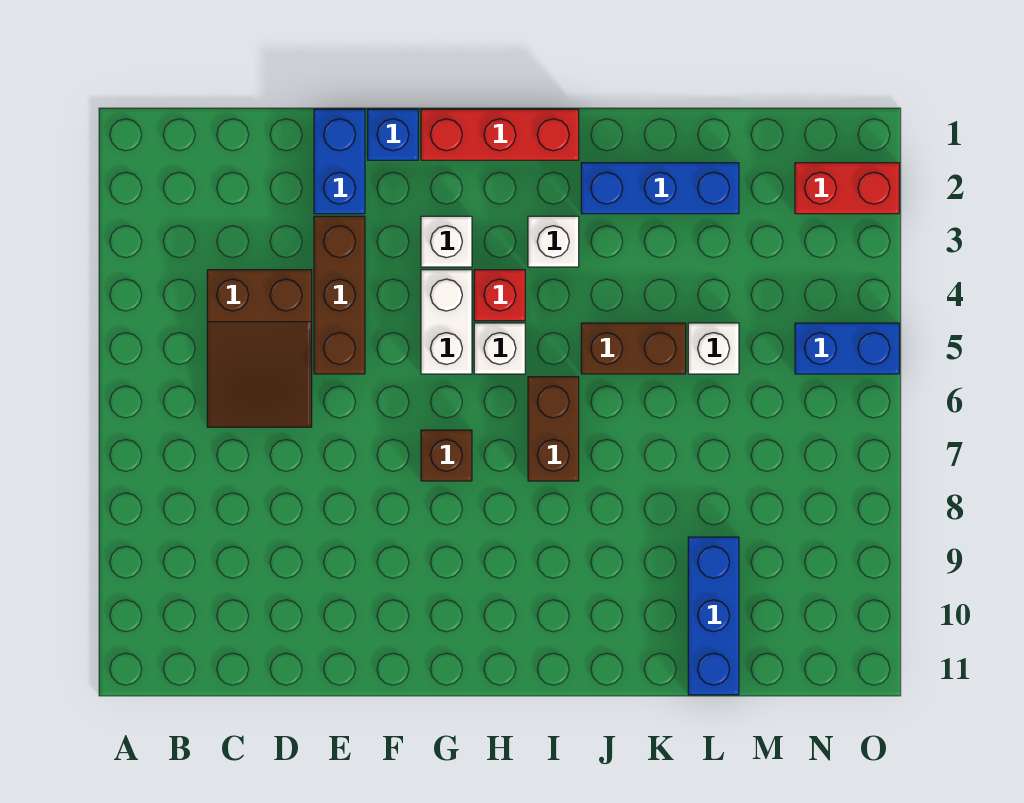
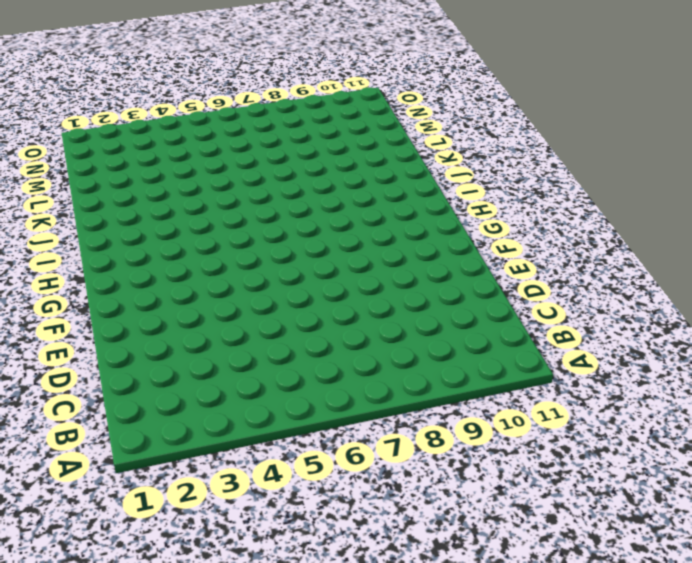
none -> brown slope C4:D6 level 1 top 4
none -> blue brick E1:E2 level 1
none -> brown brick E3:E5 level 1

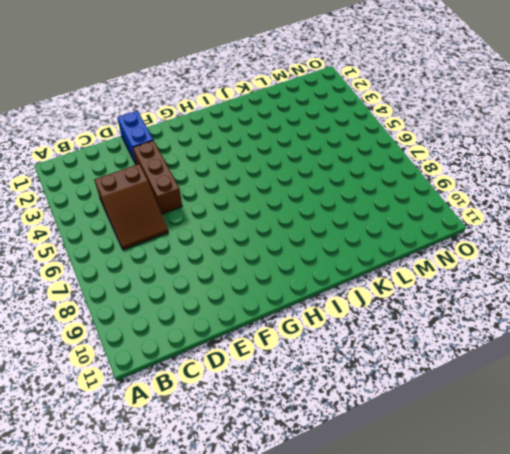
none -> blue brick F1 level 1
none -> red brick G1:I1 level 1
none -> white brick G3 level 1

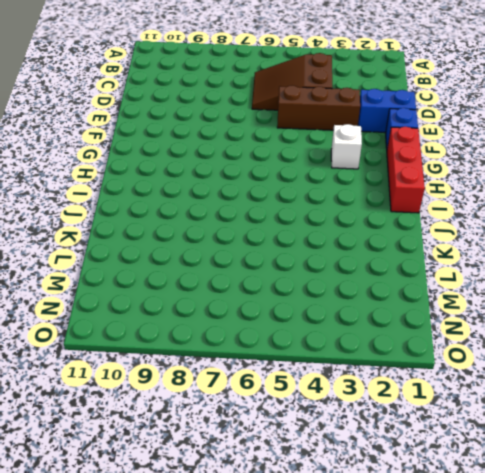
none -> white brick G4:G5 level 1
none -> brown brick G7 level 1
none -> red brick H4 level 1

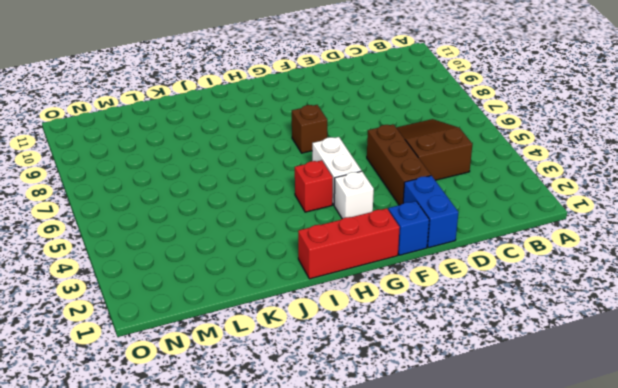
none -> white brick H5 level 1
none -> white brick I3 level 1
none -> brown brick I6:I7 level 1

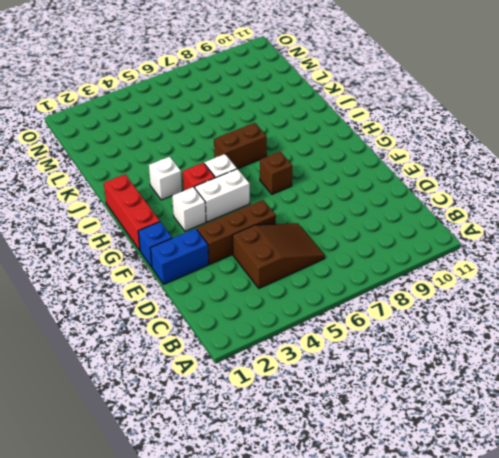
none -> blue brick J2:L2 level 1
none -> brown brick J5:K5 level 1
none -> white brick L5 level 1

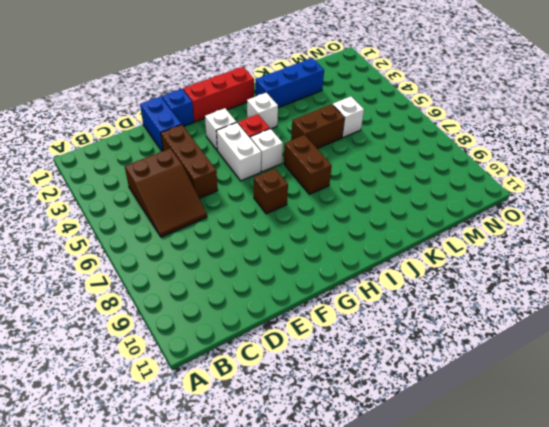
none -> blue brick L9:L11 level 1
none -> red brick N2:O2 level 1
none -> blue brick N5:O5 level 1

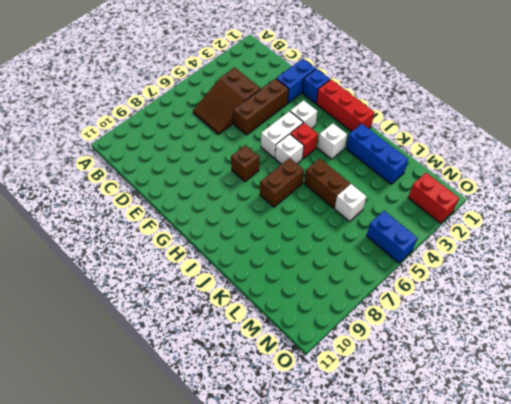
none -> blue brick L9:L11 level 1

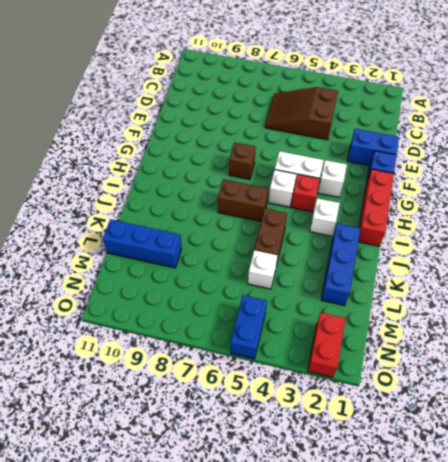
none -> brown brick E3:E5 level 1

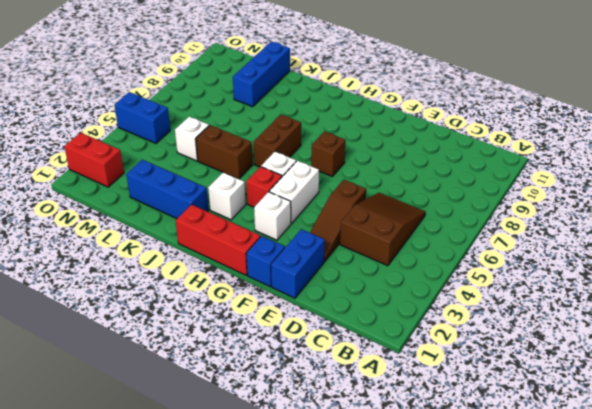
brown slope E3:E5 level 1 top 5 -> brown brick E3:E5 level 1

